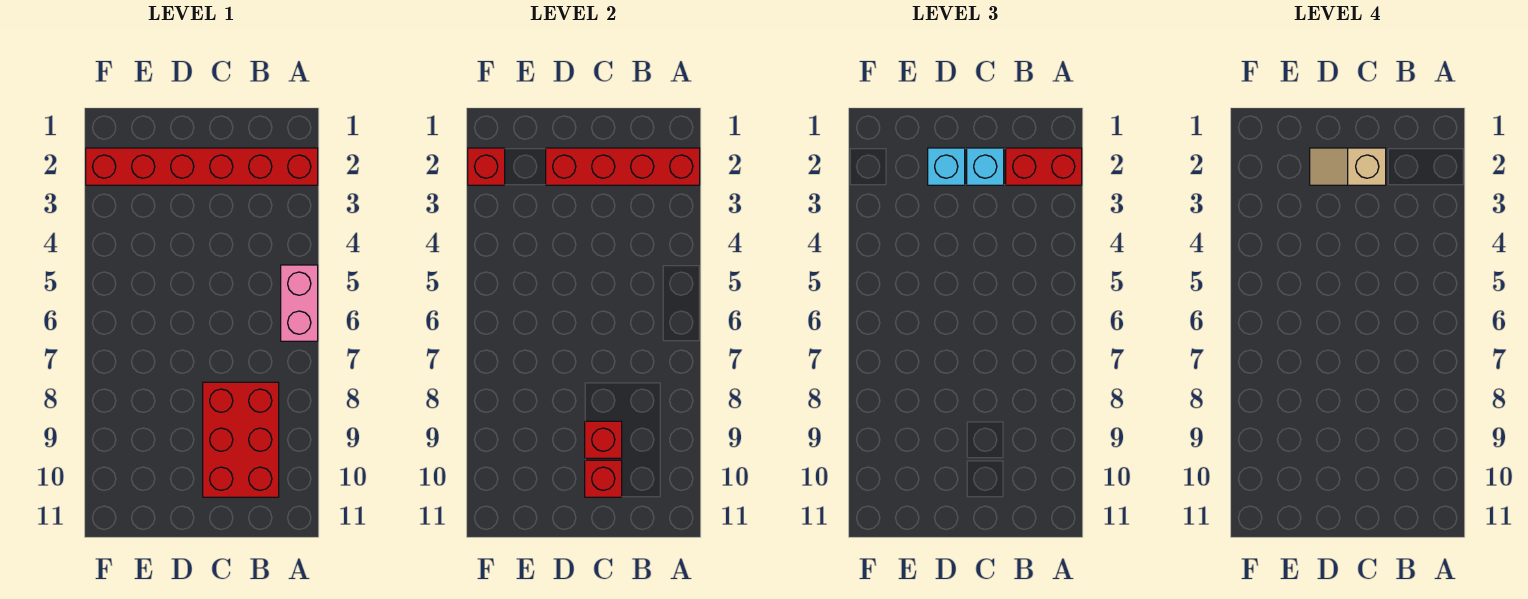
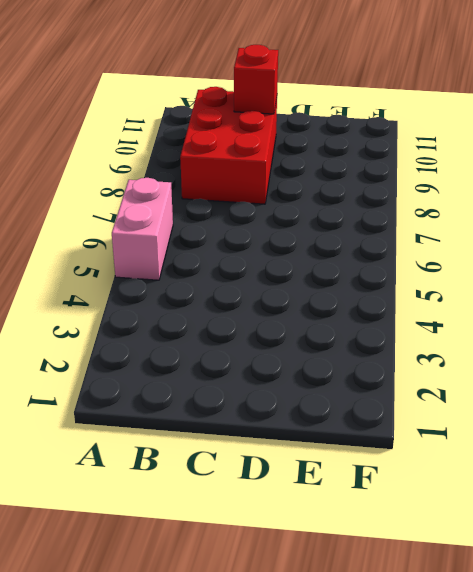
none -> red brick A2:F2 level 1
none -> red brick A2:D2 level 2

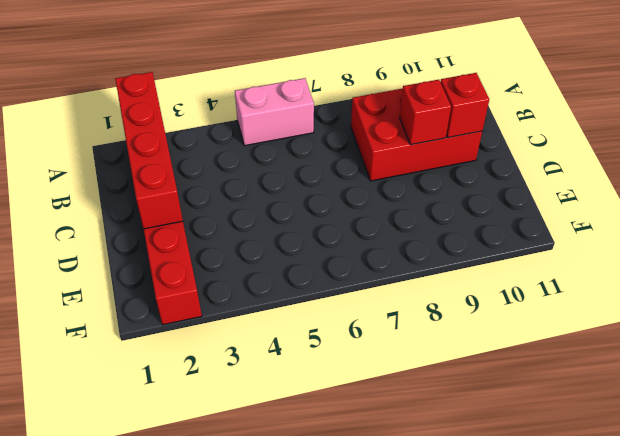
none -> red brick F2 level 2
none -> red brick A2:B2 level 3

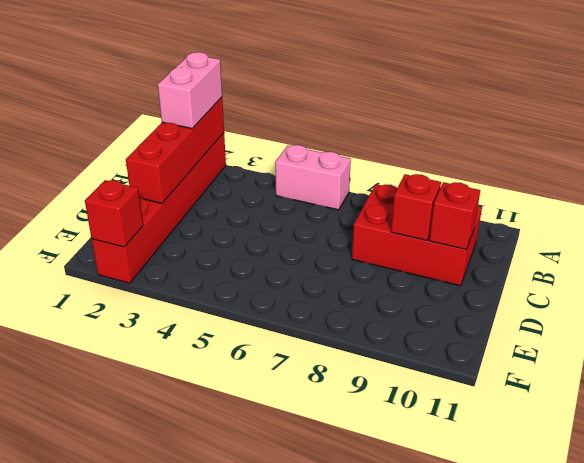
pink brick A2:B2 level 3 -> red brick A2:B2 level 3
none -> cyan brick C2 level 3
none -> cyan brick D2 level 3

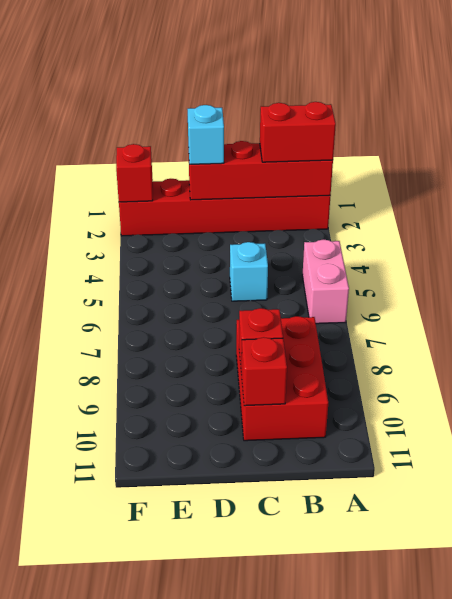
cyan brick C5 level 1 -> cyan brick C2 level 3
none -> tan slope C2:D2 level 4 top C

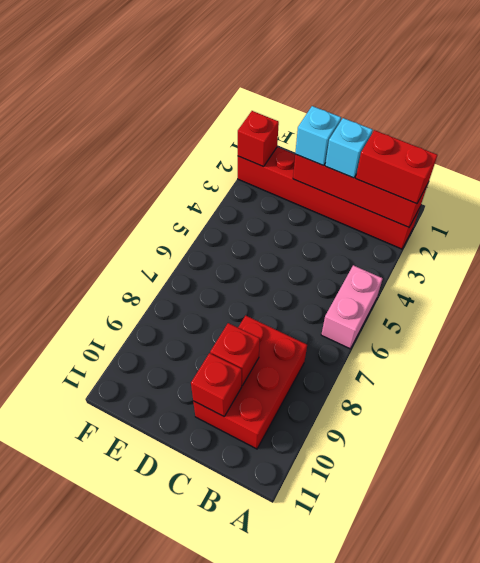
none -> tan slope C2:D2 level 4 top C

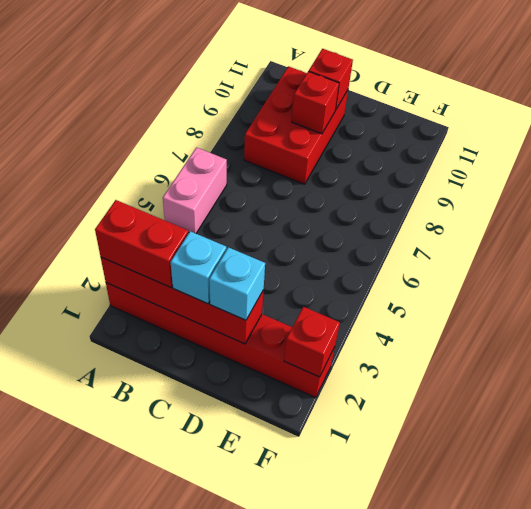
none -> tan slope C2:D2 level 4 top C

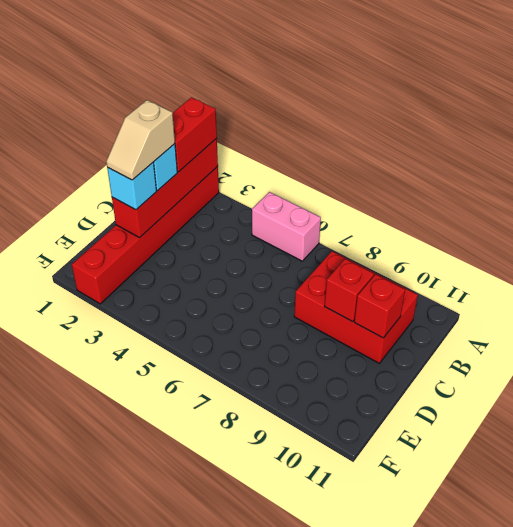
none -> red brick F2 level 2

